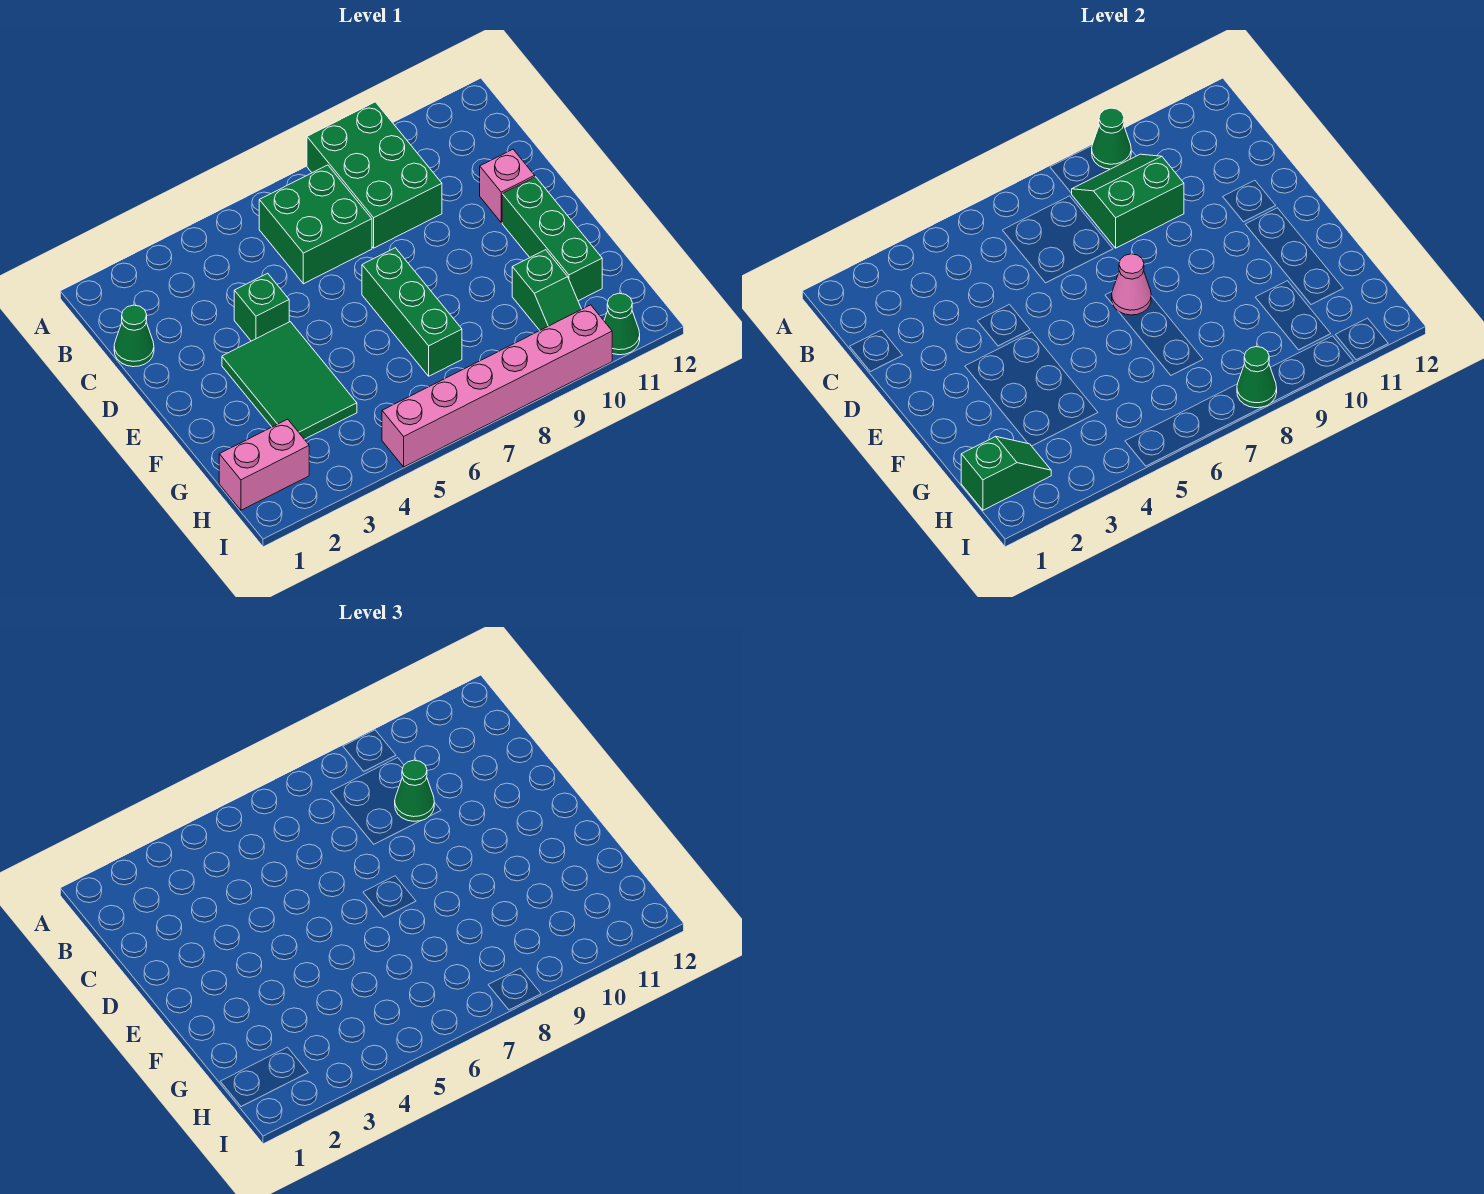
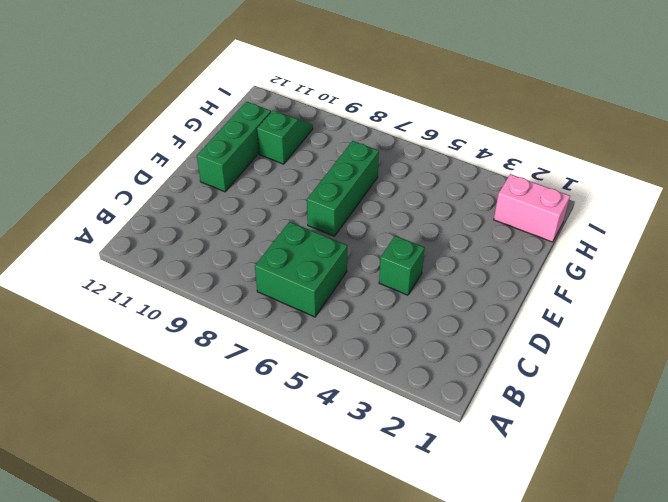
none -> green brick A8:C9 level 1
none -> green cone C1 level 1
none -> pink brick D11 level 1

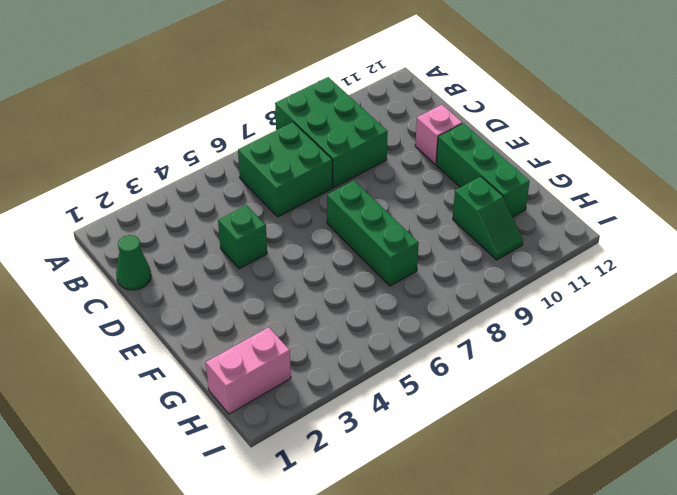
none -> green tile E3:G4 level 1
none -> pink brick I5:I10 level 1
none -> green cone I11 level 1

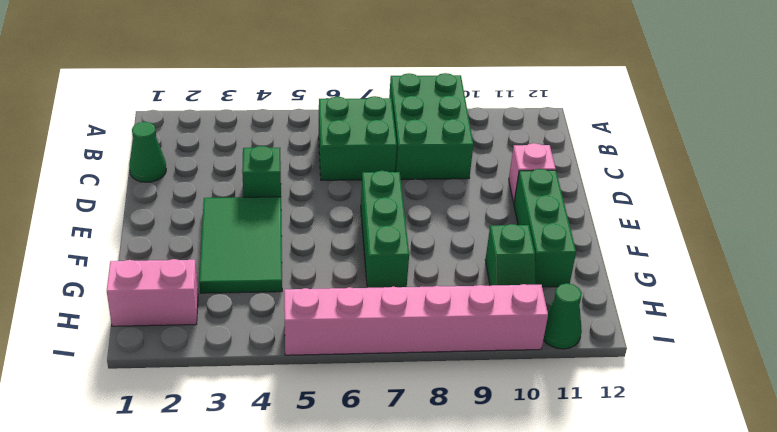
none -> green cone A9 level 2
none -> green slope B8:C9 level 2 top C
none -> pink cone E7 level 2

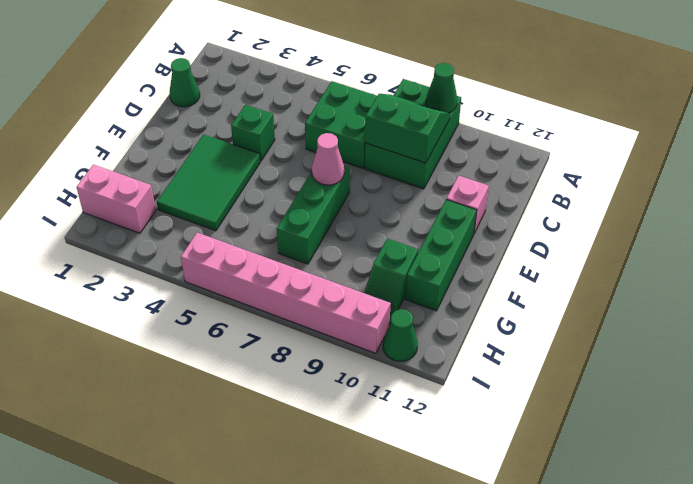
none -> green slope H1:H2 level 2 top 1
none -> green cone I8 level 2
none -> green cone C9 level 3

